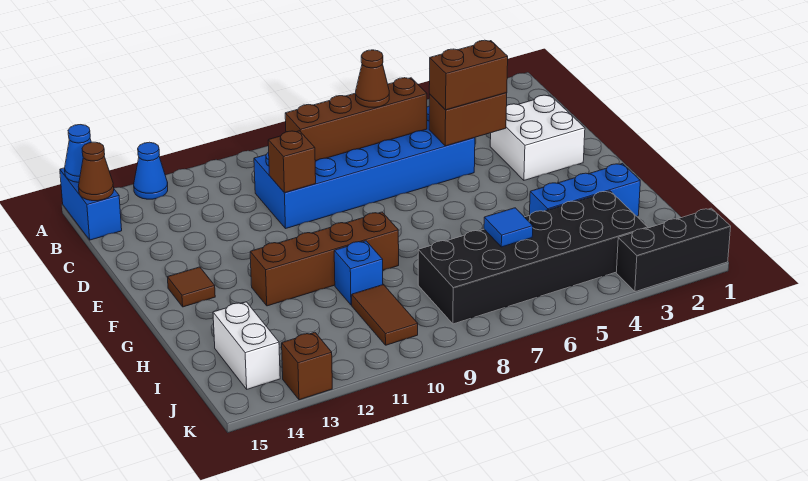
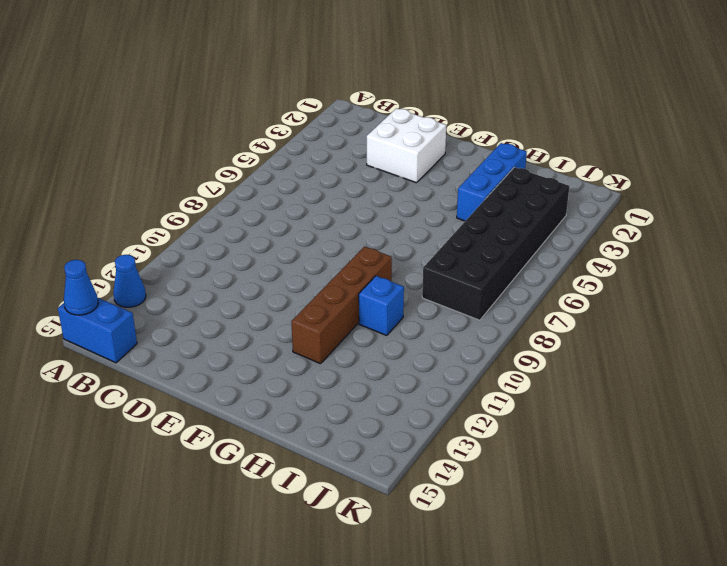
none -> blue brick C5:D10 level 1
none -> brown tile F14 level 1
none -> brown tile I10:J10 level 1

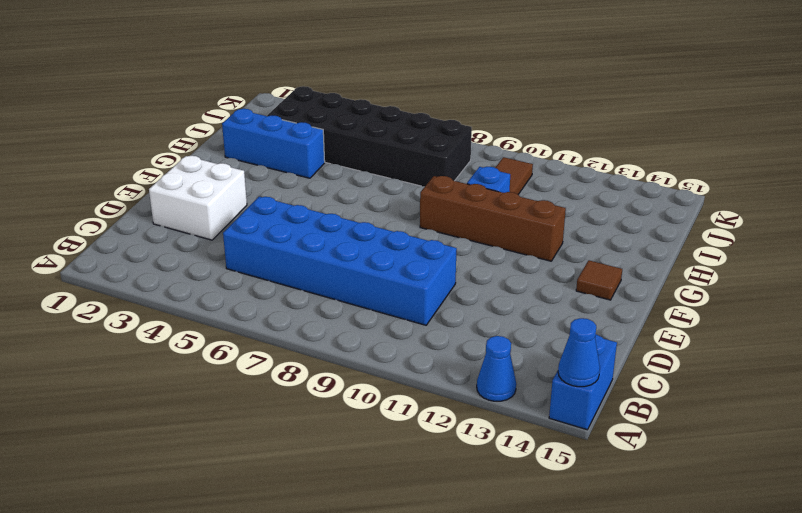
none -> white brick I14:J14 level 1
none -> black brick K1:K3 level 1
none -> brown brick K13 level 1

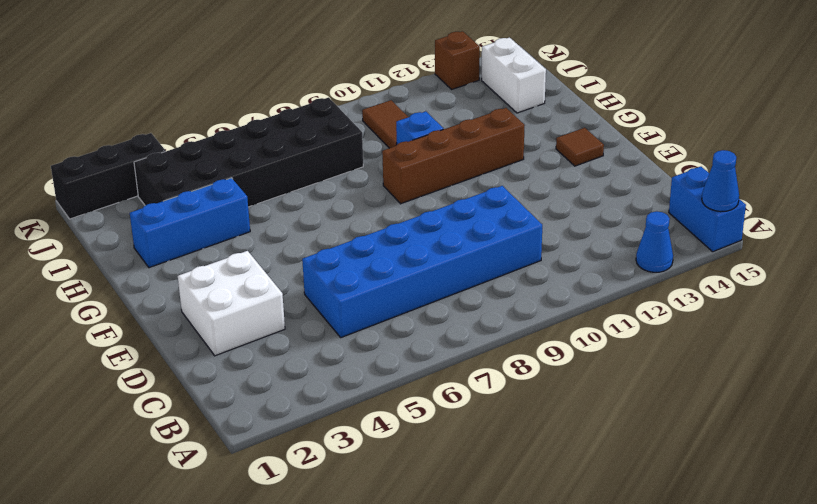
none -> brown cone B15 level 2
none -> brown brick C6:C9 level 2
none -> brown brick D4:D5 level 2

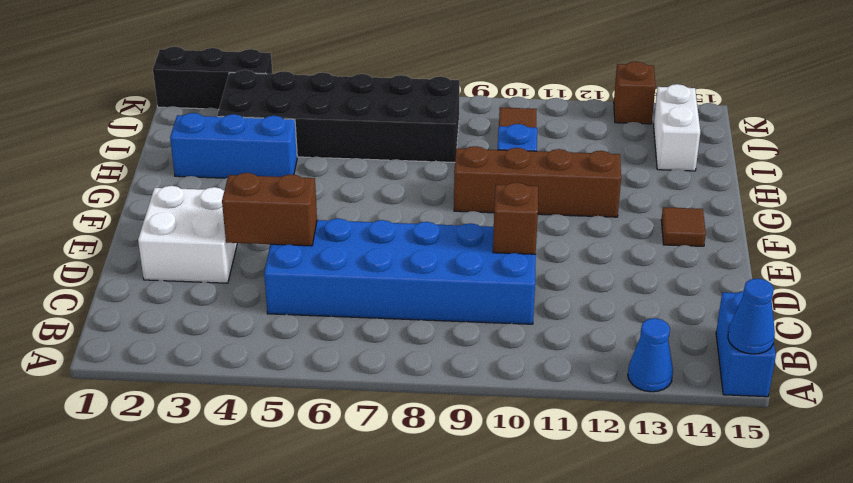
none -> brown cone B15 level 2
none -> brown brick C6:C9 level 2
none -> blue tile I6 level 2

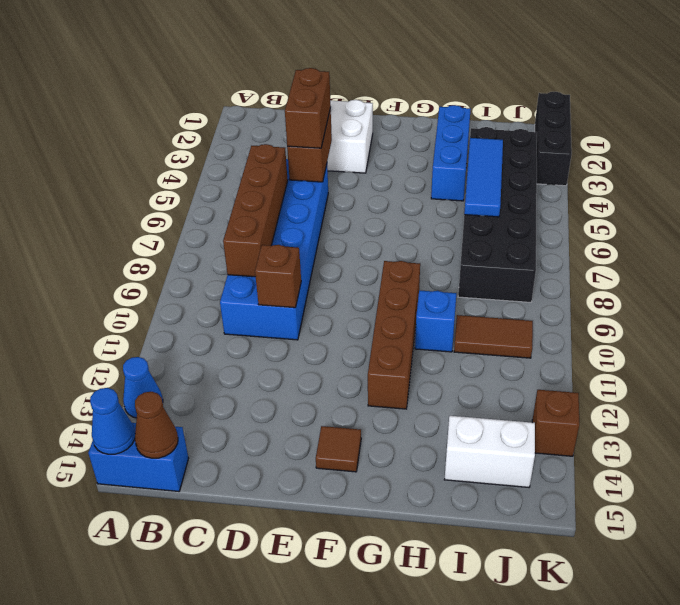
blue tile I4:I6 level 2 -> blue tile I6 level 2
none -> brown cone C7 level 3

